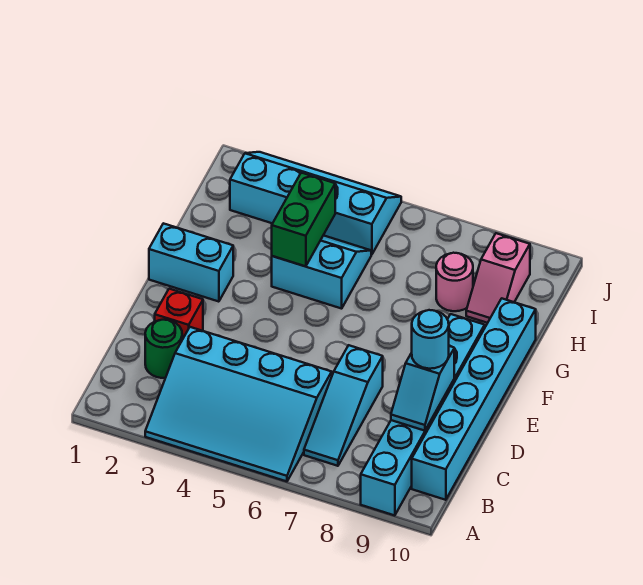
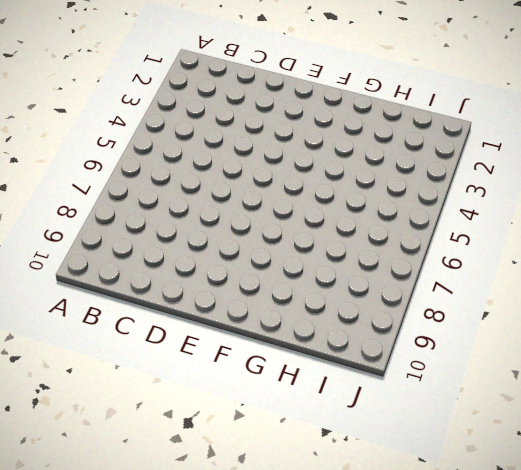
none -> cyan slope A3:C6 level 1 top C
none -> cyan brick A9:F9 level 1
none -> cyan slope B7:D7 level 1 top D

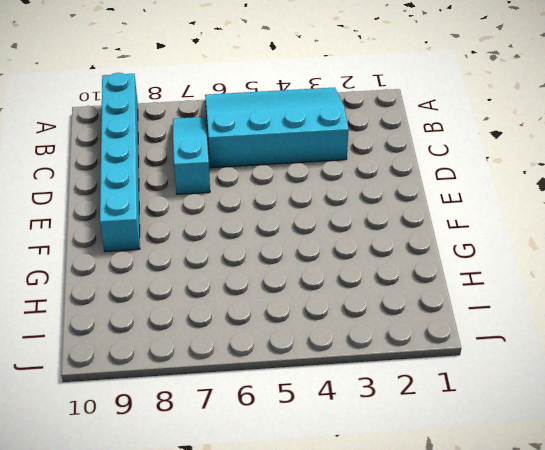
none -> cyan brick B10:G10 level 1
none -> green round brick C2 level 1
none -> red brick D2 level 1

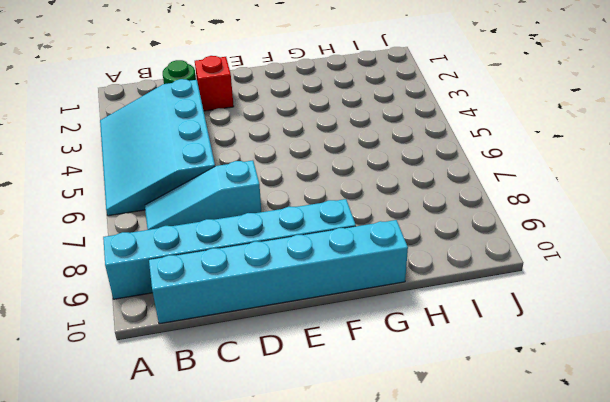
none -> cyan brick F1:F2 level 1
none -> cyan slope G4:H5 level 1 top G
none -> pink round brick H8 level 1

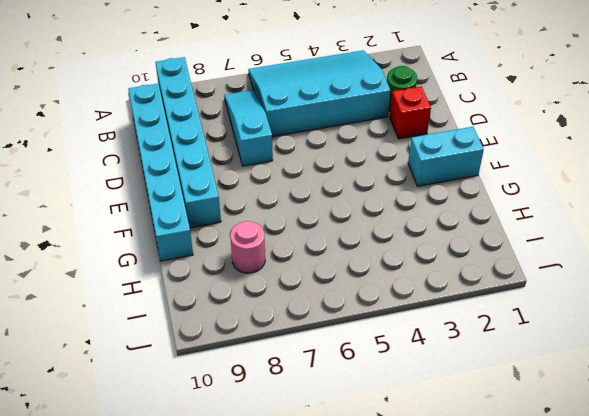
none -> cyan slope G4:H5 level 1 top G
none -> pink slope H9:I9 level 1 top I
none -> cyan slope I2:J5 level 1 top I

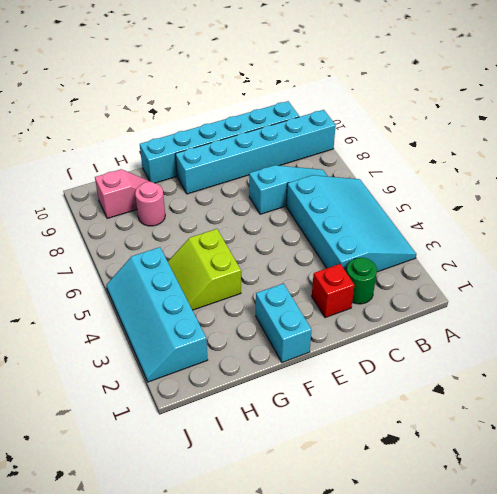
lime slope G4:H5 level 1 top G -> cyan slope G4:H5 level 1 top G
none -> cyan slope C9:D9 level 2 top D
none -> green brick G4:H4 level 2
none -> cyan round brick D9 level 3

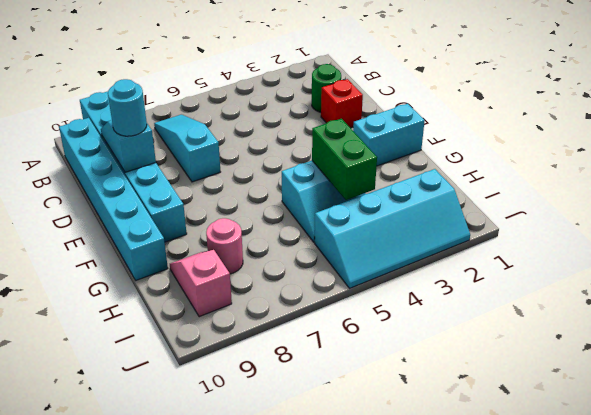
none -> cyan slope A3:C6 level 1 top C

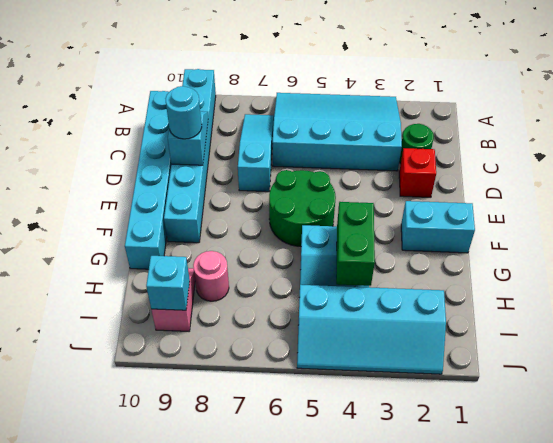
green round brick E5:F6 level 1 -> none
cyan brick I9 level 2 -> none

